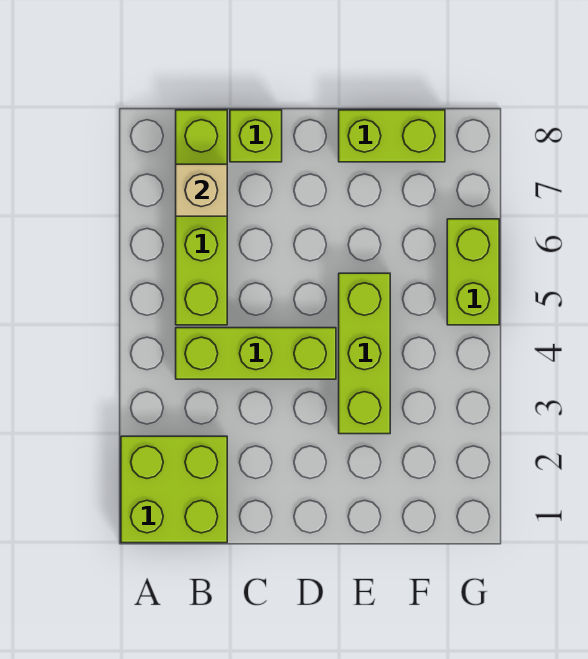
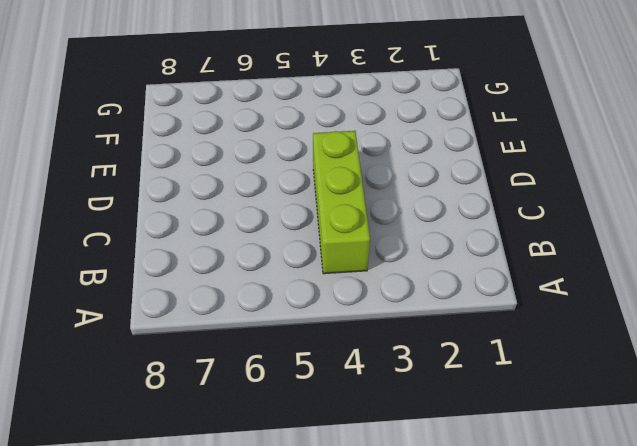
none -> lime brick A1:B2 level 1
none -> lime brick B5:B8 level 1

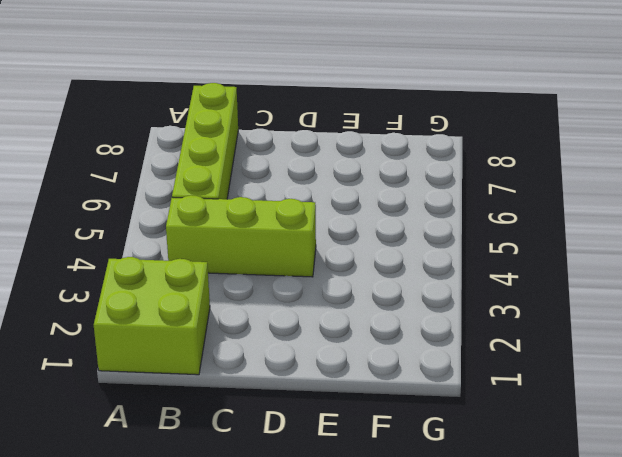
none -> lime brick C8 level 1
none -> lime brick E3:E5 level 1

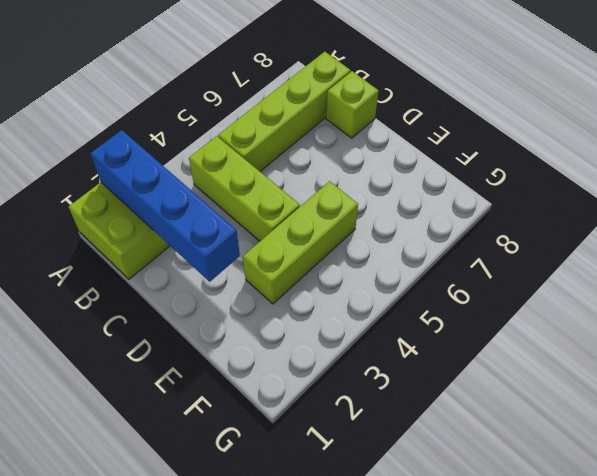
blue brick A2:D2 level 2 -> none
none -> lime brick E8:F8 level 1
none -> lime brick G5:G6 level 1

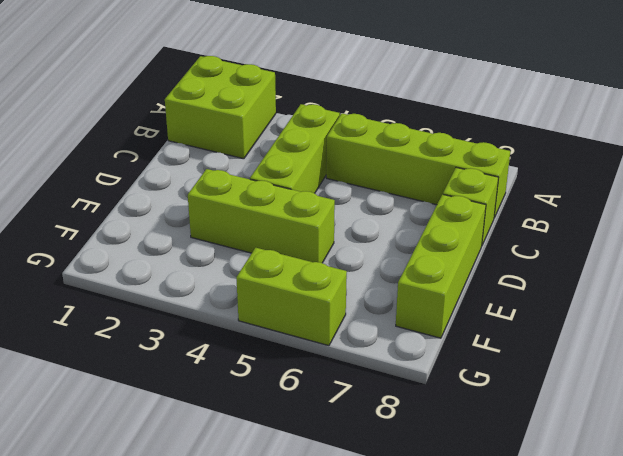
lime brick D8:F8 level 1 -> lime brick E8:F8 level 1
none -> tan brick B7 level 2

